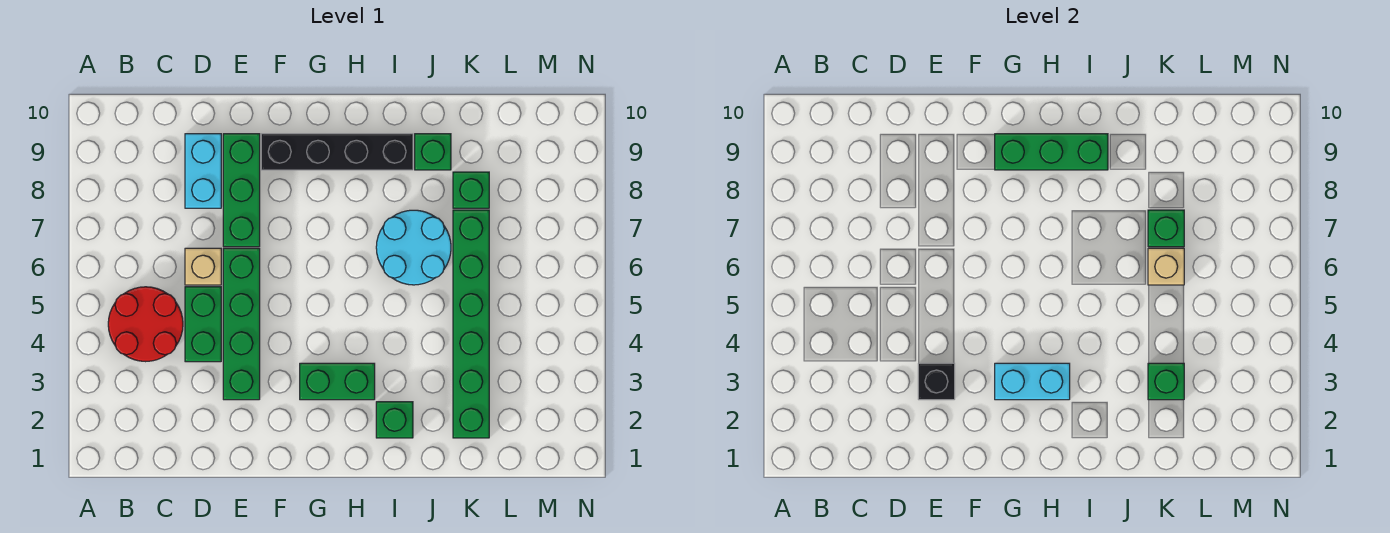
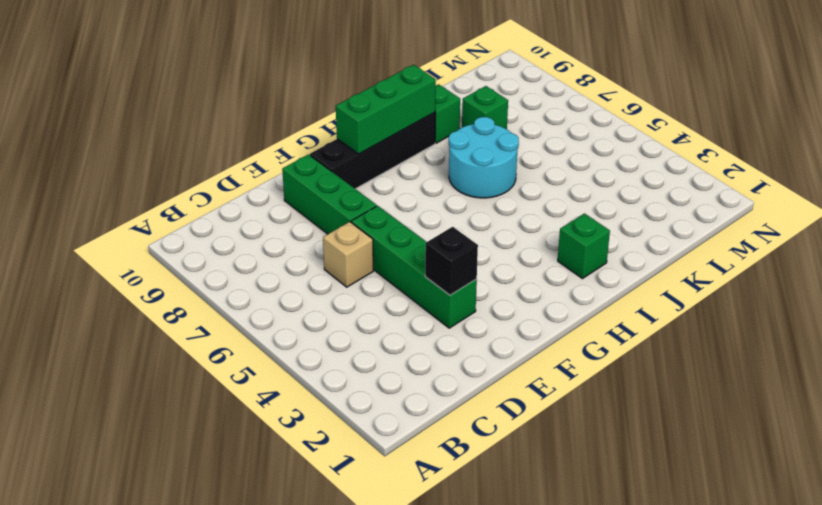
none -> red round brick B4:C5 level 1
none -> green brick D4:D5 level 1
none -> cyan brick D8:D9 level 1

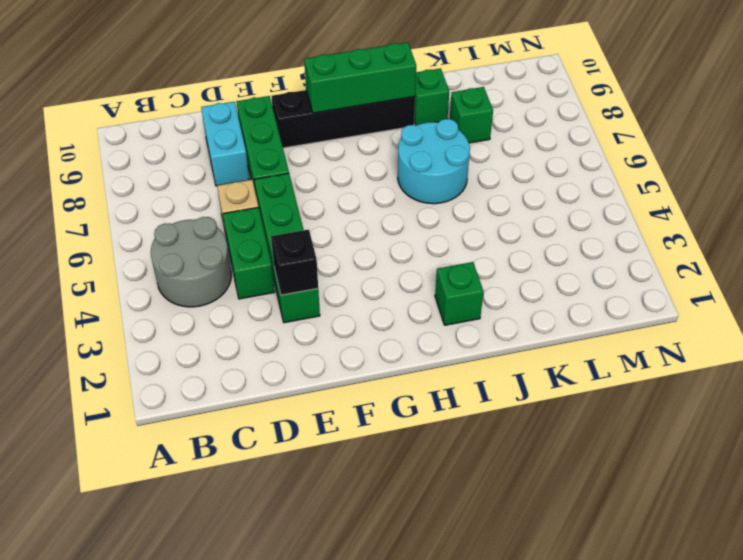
grey round brick B4:C5 level 1 -> red round brick B4:C5 level 1
none -> green brick G3:H3 level 1
none -> green brick K2:K7 level 1
none -> cyan brick G3:H3 level 2

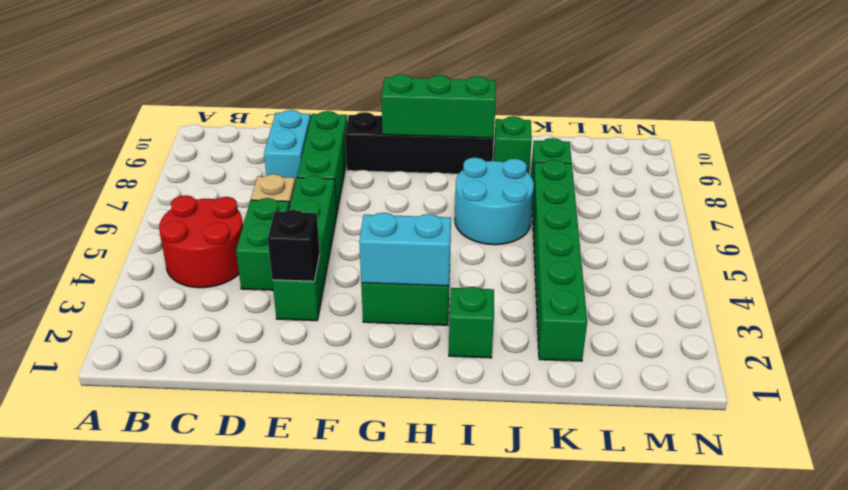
none -> green brick K3 level 2
none -> tan brick K6 level 2
none -> green brick K7 level 2

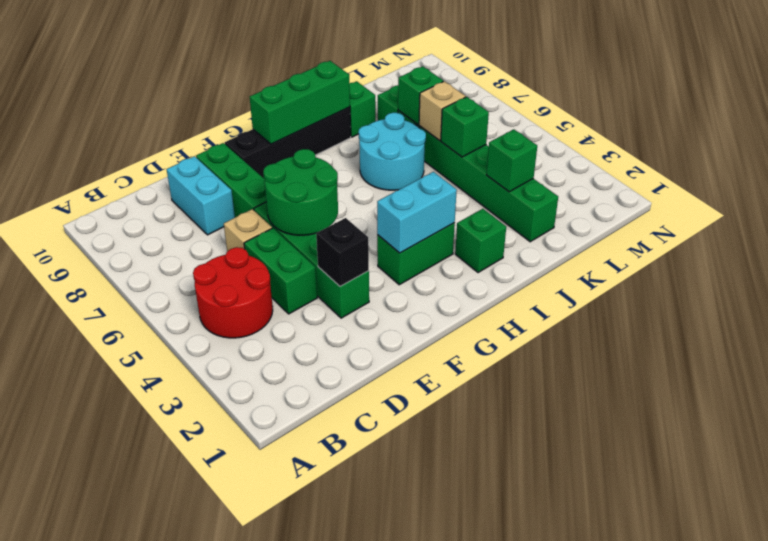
green round brick E5:F6 level 2 -> none
green brick K5 level 2 -> none

